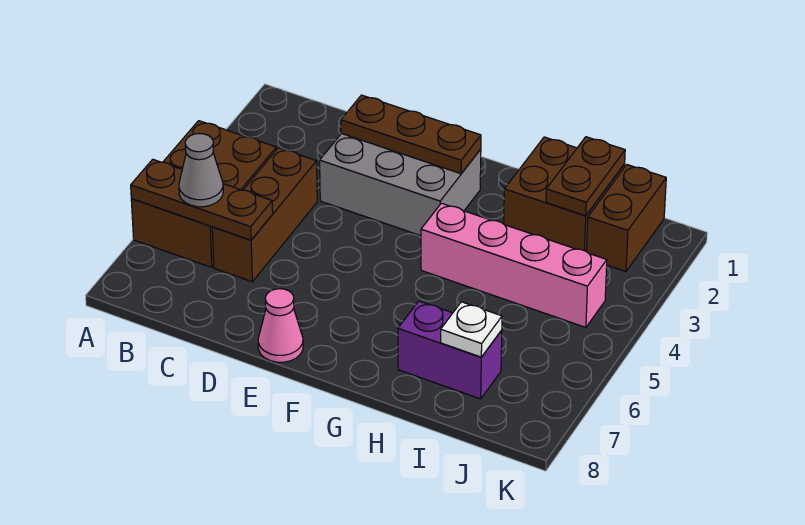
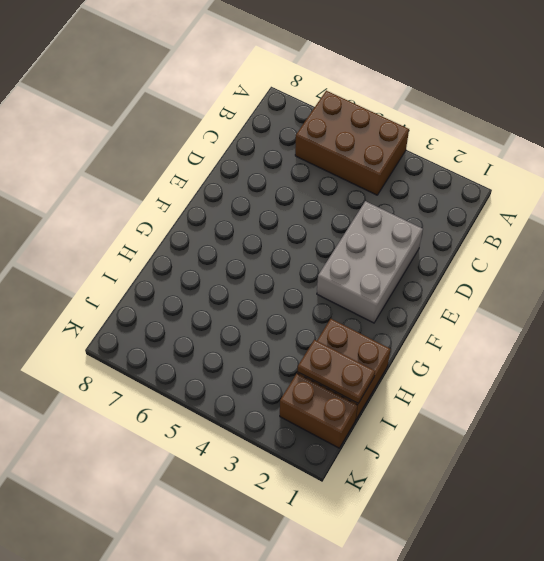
none -> brown brick C4:C6 level 1
none -> pink cone E8 level 1
none -> pink brick G4:J4 level 1

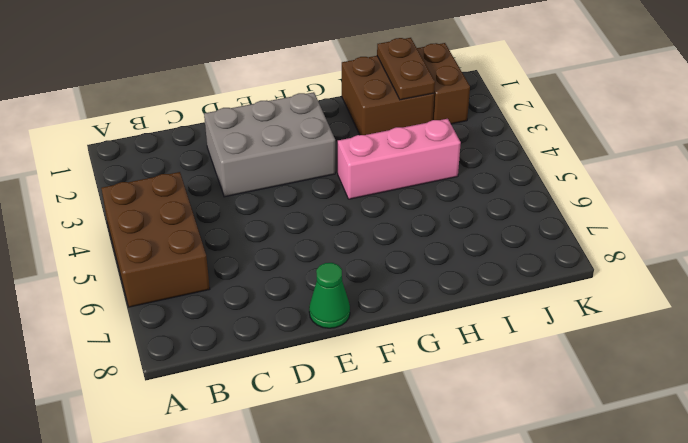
green cone E8 level 1 -> pink cone E8 level 1
pink brick G4:I4 level 1 -> pink brick G4:J4 level 1
none -> brown brick C4:C6 level 1
none -> purple brick H7:I7 level 1
none -> brown plate A6:C6 level 2

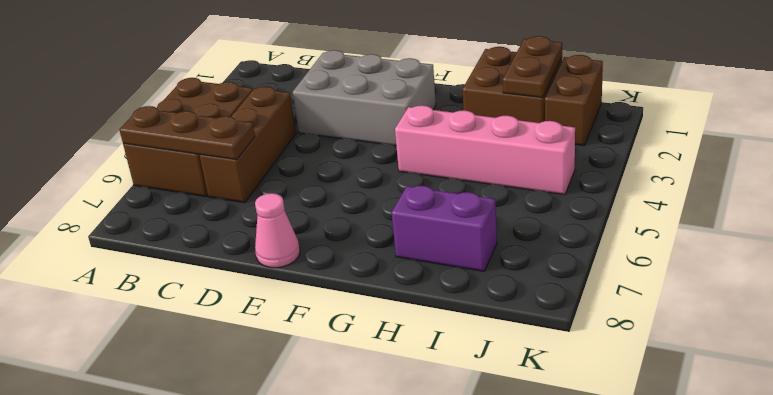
none -> brown plate D2:F2 level 2
none -> white plate I7 level 2
none -> grey cone B6 level 3

